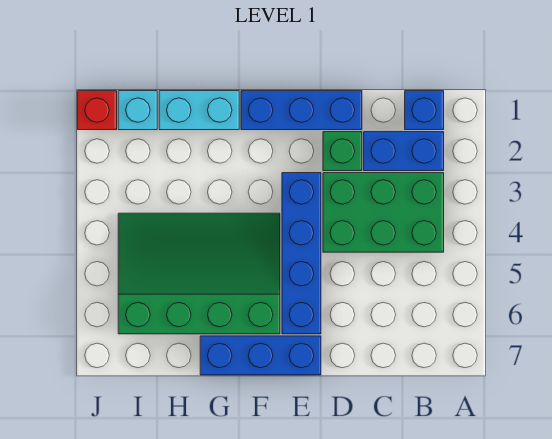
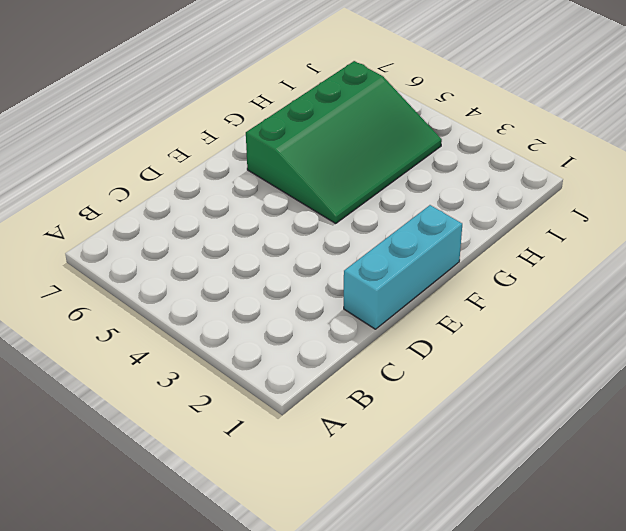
cyan brick D1:F1 level 1 -> blue brick D1:F1 level 1
none -> blue brick B1 level 1
none -> blue brick B2:C2 level 1

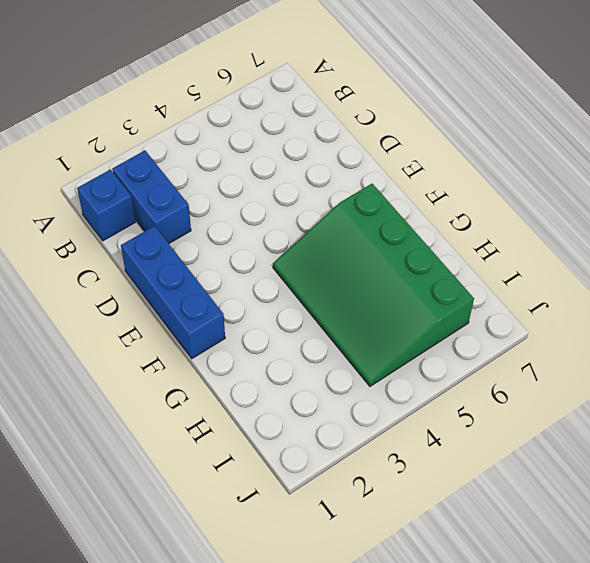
none -> green brick B3:D4 level 1
none -> green brick D2 level 1

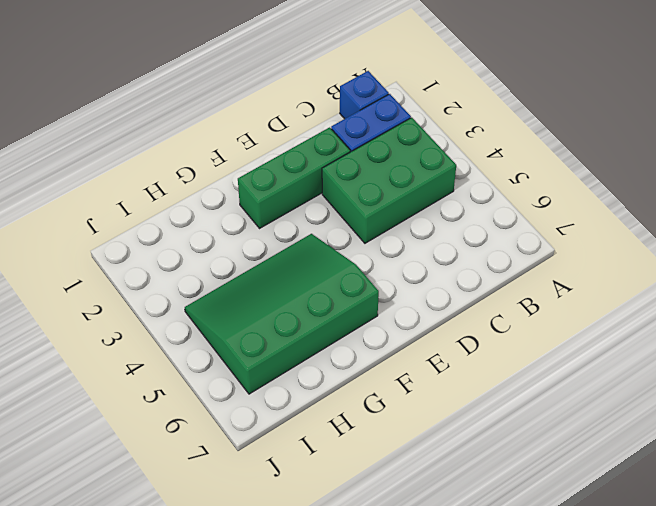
green brick D2:F2 level 1 -> green brick D2 level 1
none -> blue brick D1:F1 level 1
none -> blue brick E3:E6 level 1

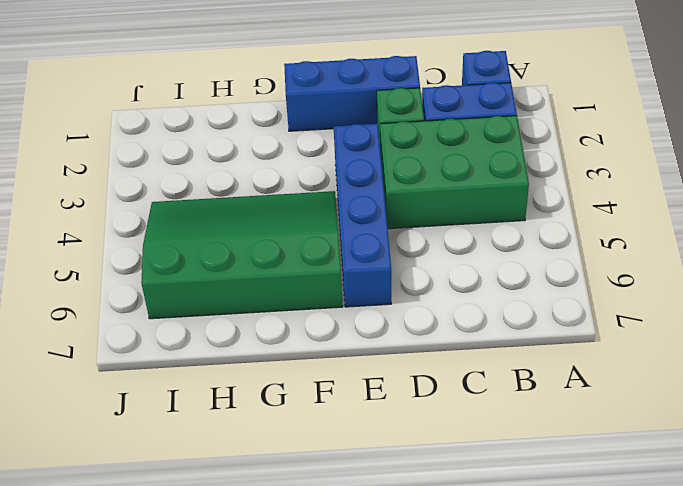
none -> blue brick E7:G7 level 1
none -> cyan brick G1:H1 level 1

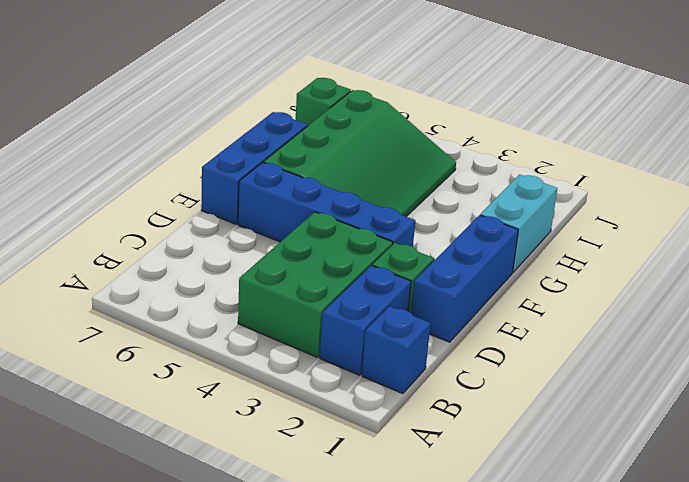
green brick I7 level 1 -> none
none -> cyan brick I1 level 1
none -> red brick J1 level 1

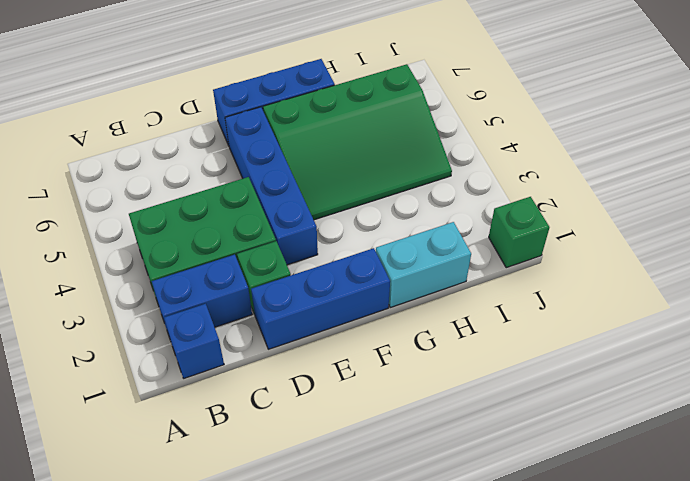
green brick J1 level 1 -> red brick J1 level 1
none -> cyan brick I1 level 1

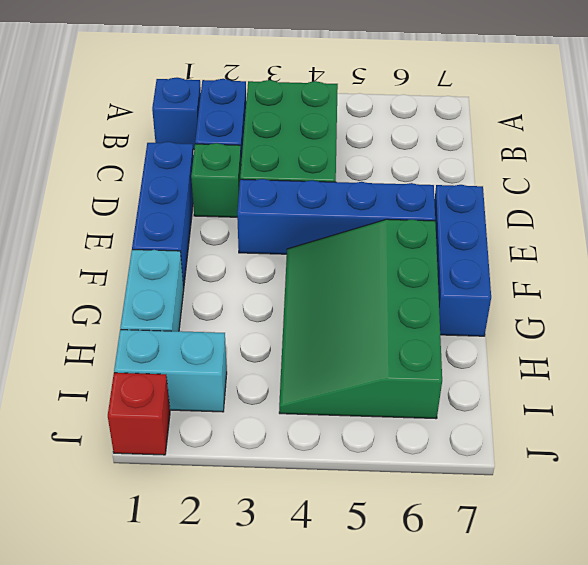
cyan brick I1:I2 level 1 -> cyan brick I1 level 1

